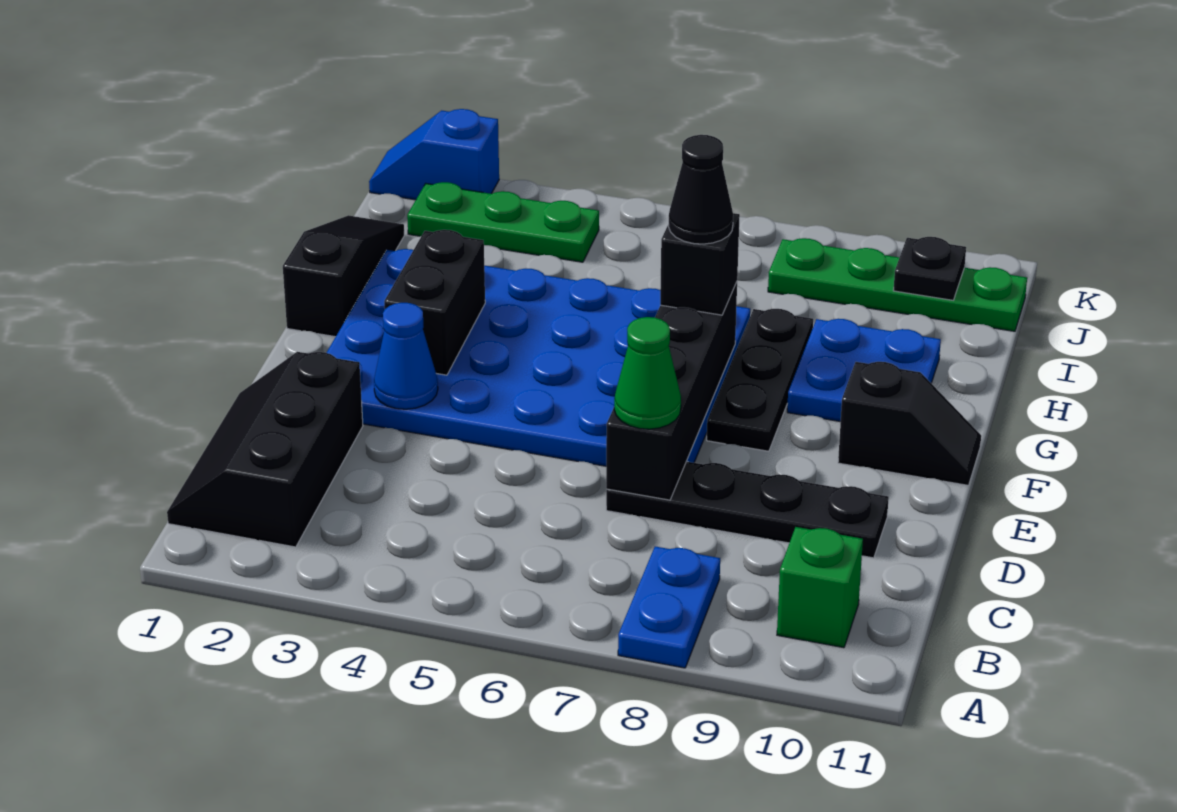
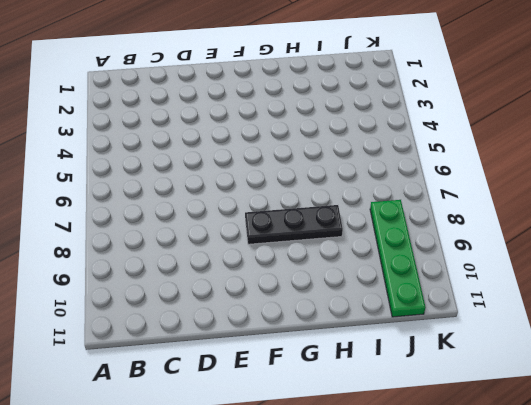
none -> blue plate A8:B8 level 1
none -> black slope B1:D2 level 1 top 2
none -> green brick B10 level 1

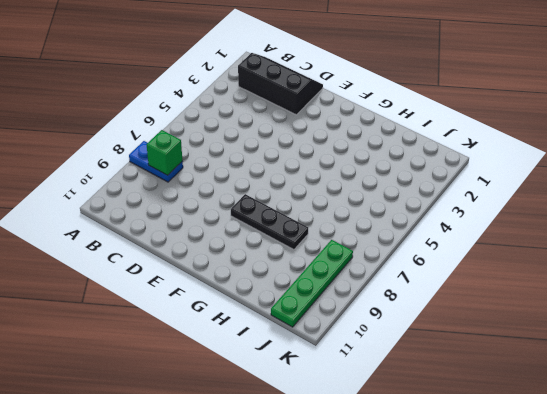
green brick B8 level 2 -> green brick B10 level 1
none -> black plate D7:D10 level 1
none -> blue plate E2:H7 level 1
none -> black slope F10:F11 level 1 top 10

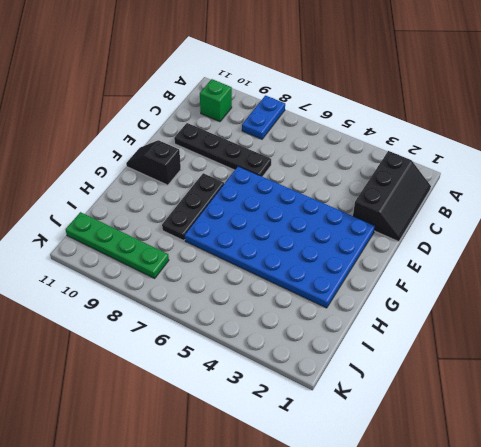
none -> black slope G1:I1 level 1 top G
none -> blue plate G9:H10 level 1
none -> green plate J2:J4 level 1

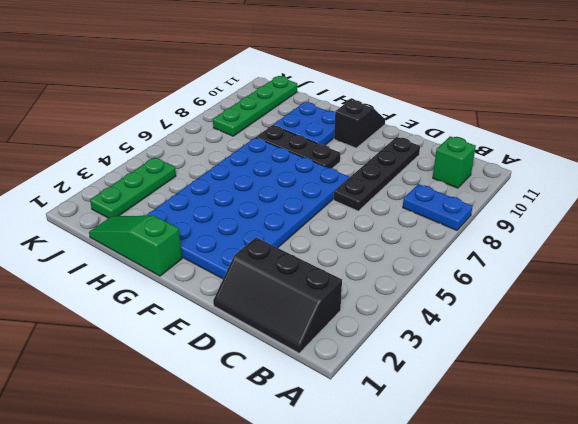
green slope G1:I1 level 1 top G -> black slope G1:I1 level 1 top G
none -> blue slope K1:K2 level 1 top 2
none -> black brick D7:G7 level 2
none -> blue cone E3 level 2

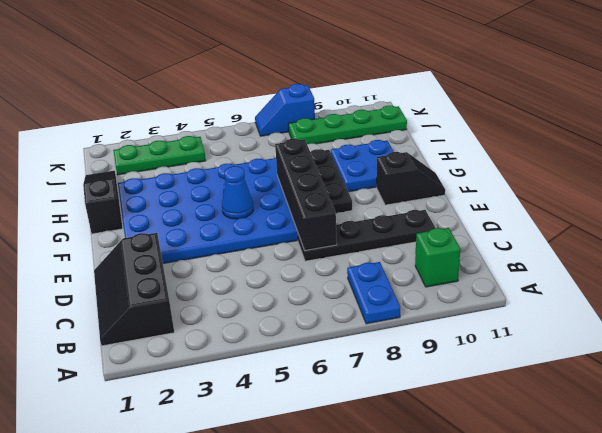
blue cone F5 level 2 -> blue cone E3 level 2
blue slope K7:K8 level 1 top 8 -> blue slope K1:K2 level 1 top 2
none -> black brick F3:G3 level 2
none -> black plate J10 level 2
none -> green cone D7 level 3

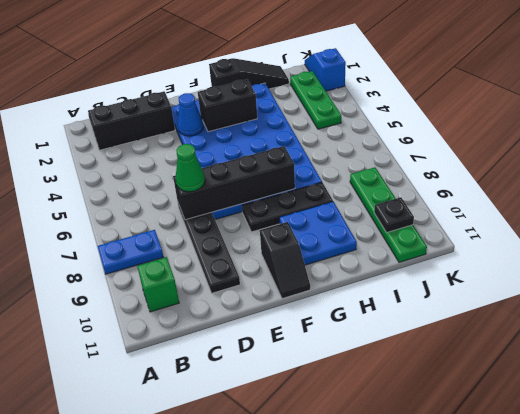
none -> black brick G7 level 3
none -> black cone G7 level 4

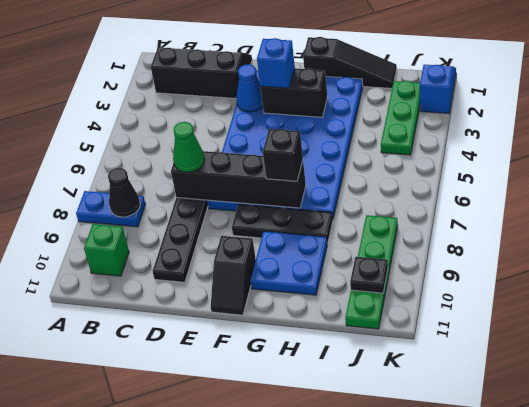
black cone B8 level 2 -> black cone G7 level 4
blue brick F3 level 3 -> none

